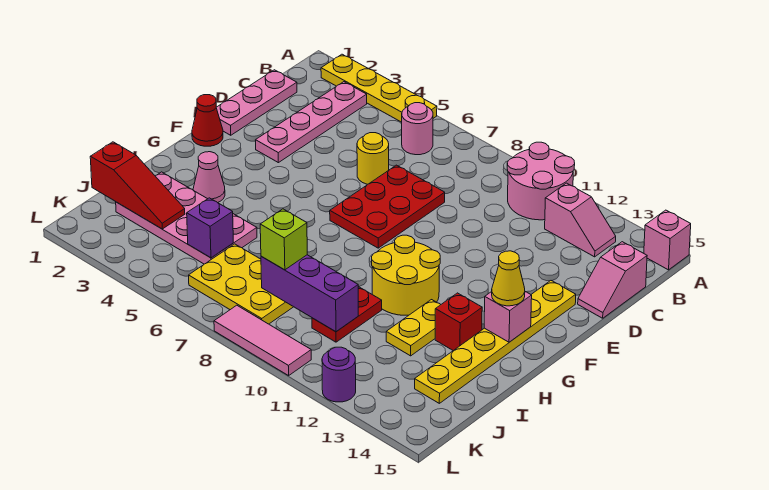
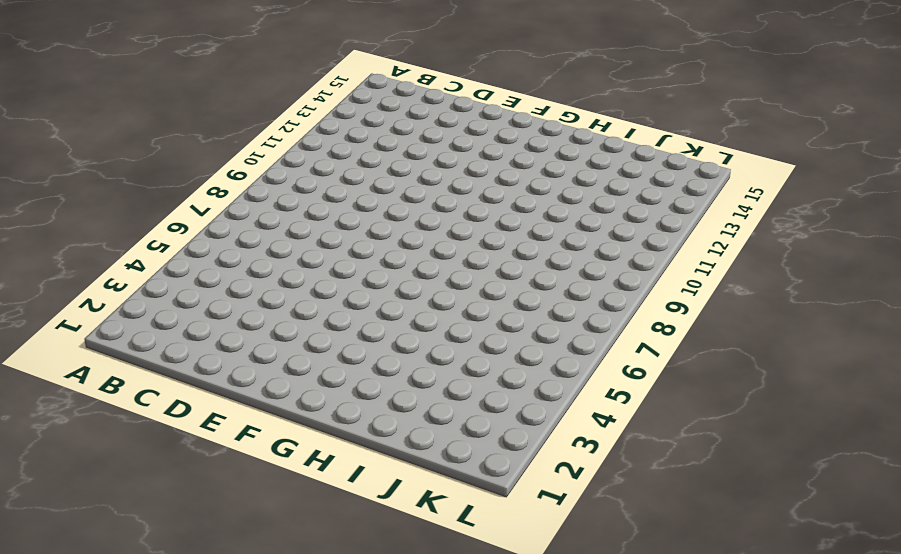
none -> yellow plate A2:A5 level 1
none -> pink round brick A10:B11 level 1
none -> pink brick A15 level 1

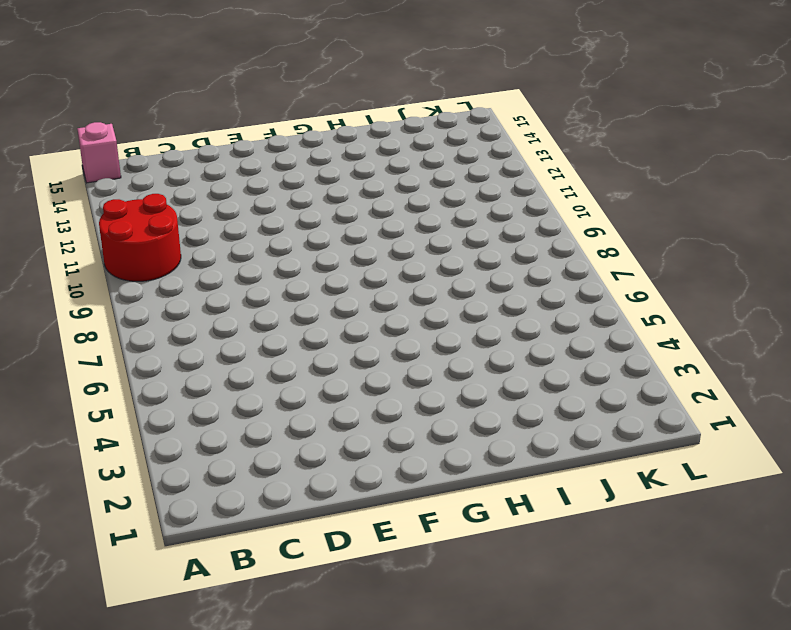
red round brick A10:B11 level 1 -> pink round brick A10:B11 level 1
none -> yellow plate A2:A5 level 1
none -> pink plate B3:E3 level 1
none -> pink round brick B6 level 1

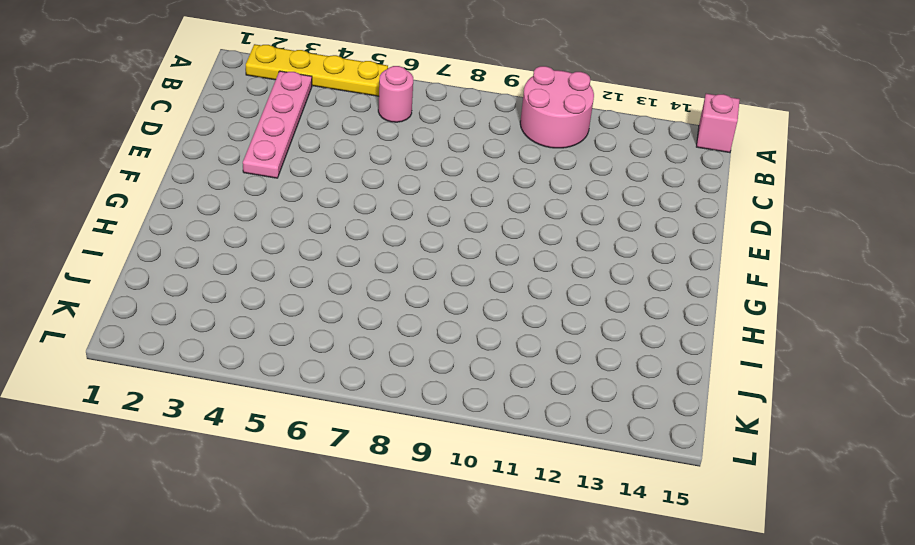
none -> pink slope B12:B13 level 1 top 12
none -> pink plate C1:E1 level 1
none -> pink slope C15:D15 level 1 top C

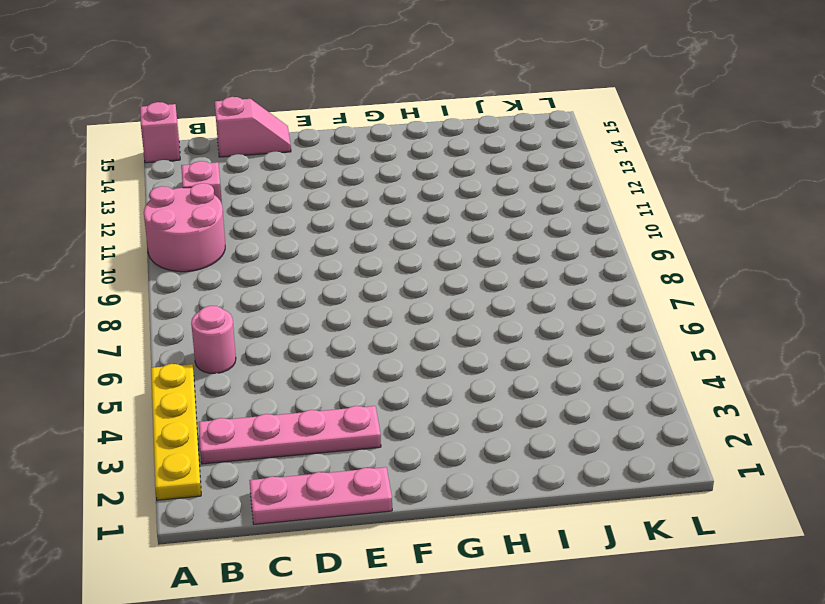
none -> yellow round brick D6 level 1
none -> red plate D7:F8 level 1
none -> yellow plate E14:J14 level 1

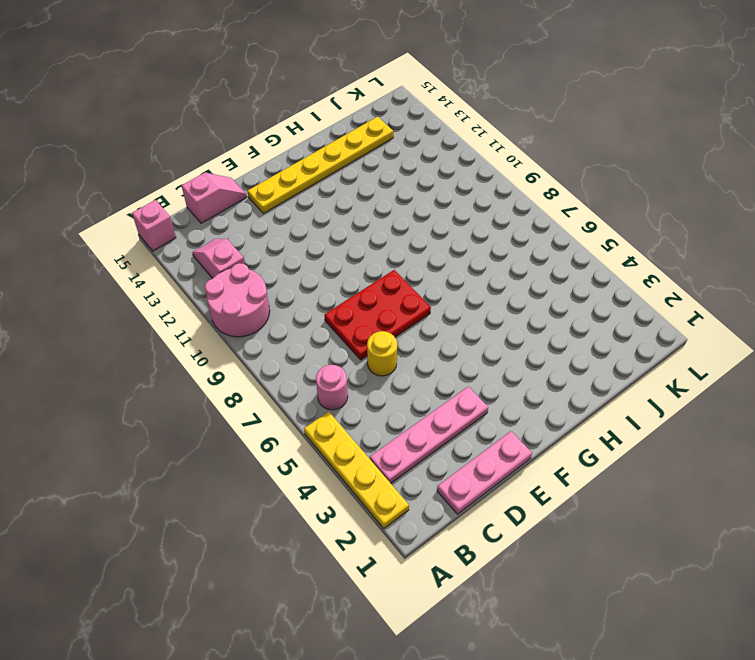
none -> red cone F1 level 1
none -> yellow round brick G10:H11 level 1
none -> pink cone H3 level 1

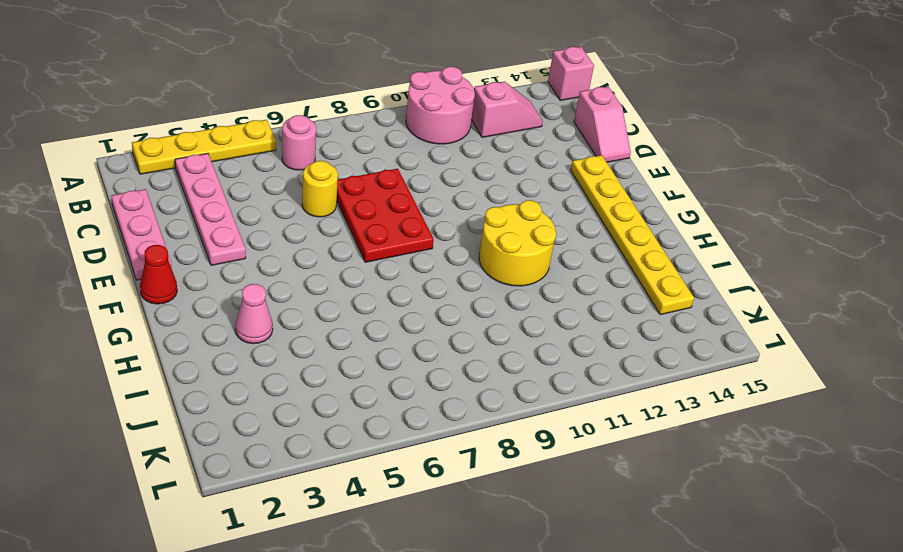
none -> yellow plate H12:I12 level 1
none -> red brick H13 level 1
none -> pink plate I2:J5 level 1

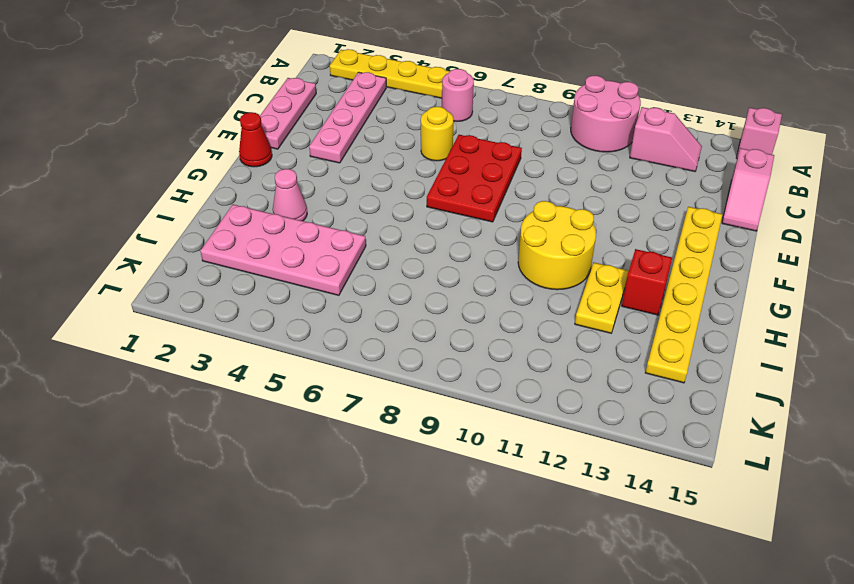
none -> red plate I10:J10 level 1
none -> yellow plate J6:K8 level 1
none -> pink tile L8:L10 level 1

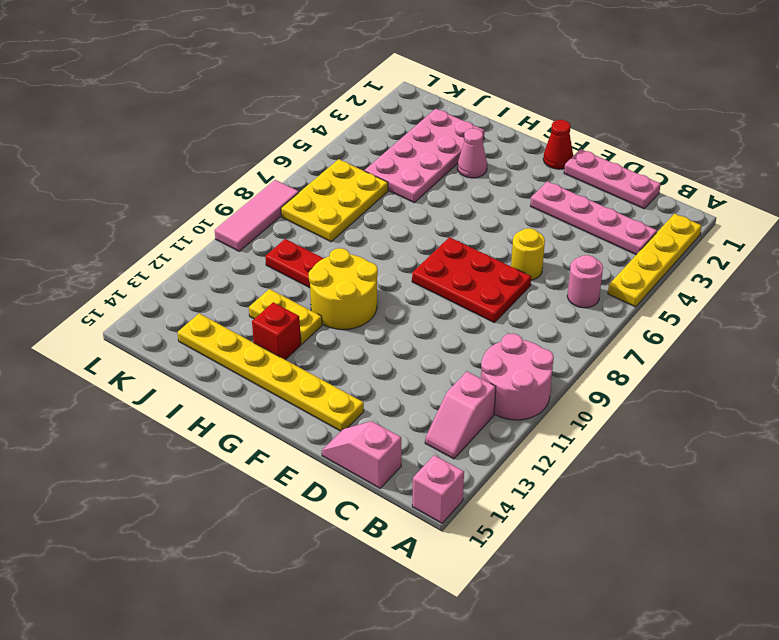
none -> purple round brick L12 level 1
none -> pink brick G14 level 2
none -> red slope J1:J3 level 2 top 1

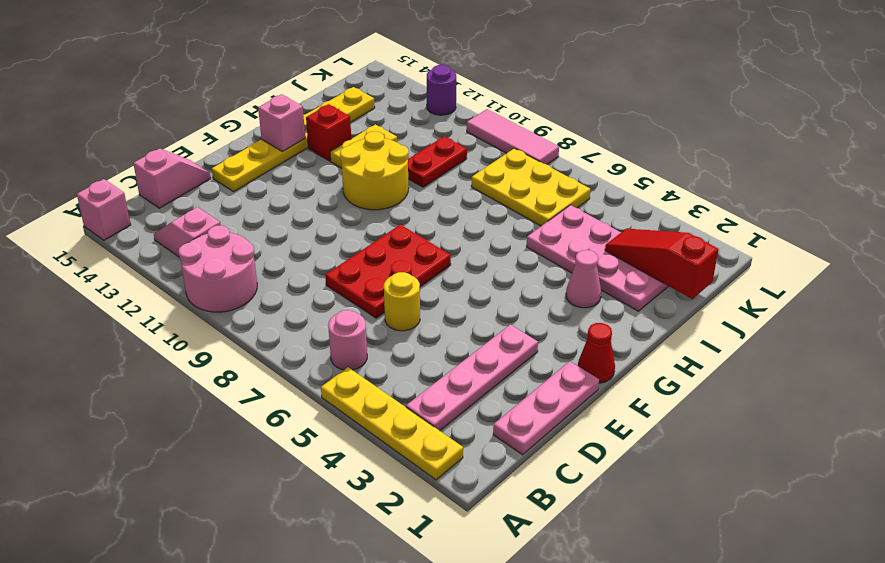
none -> purple brick J5 level 2
none -> purple brick J8:J10 level 2
none -> yellow cone G14 level 3

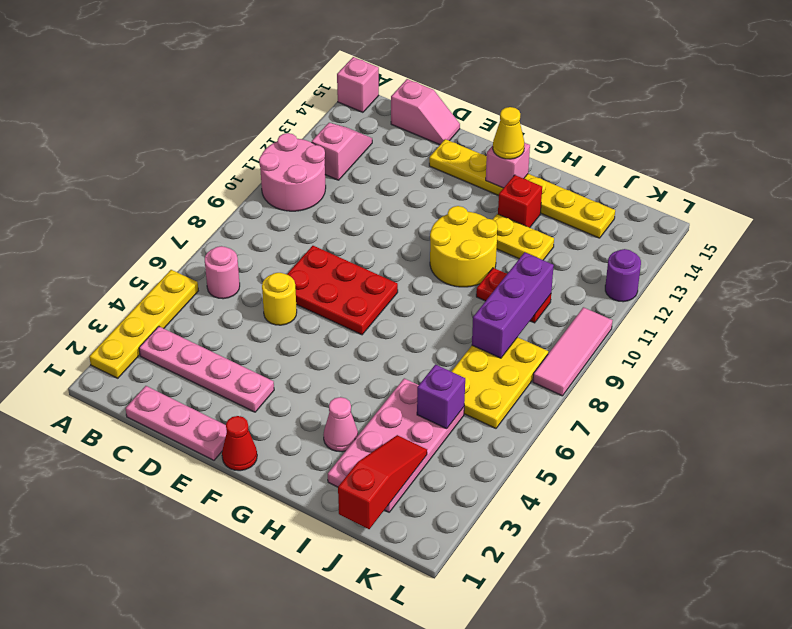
none -> lime brick J8 level 3

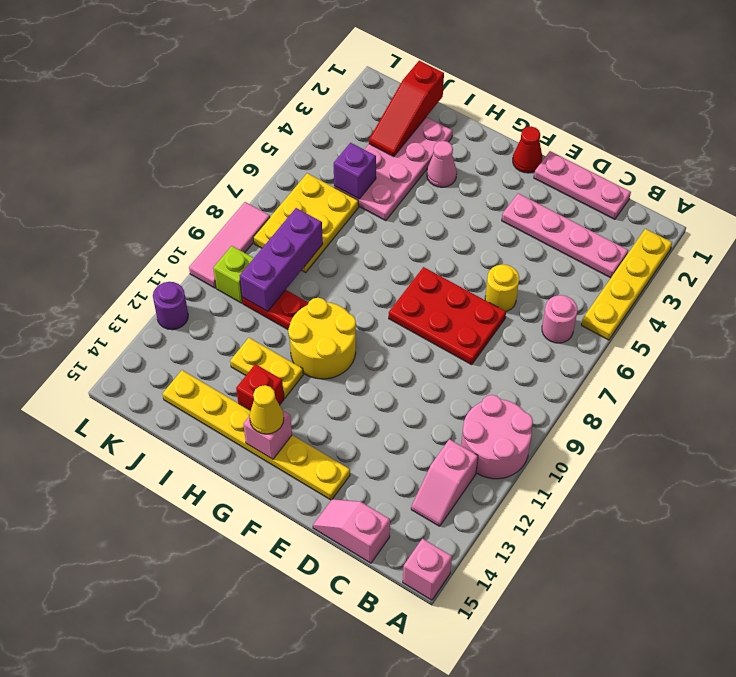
lime brick K10 level 1 -> lime brick J8 level 3

